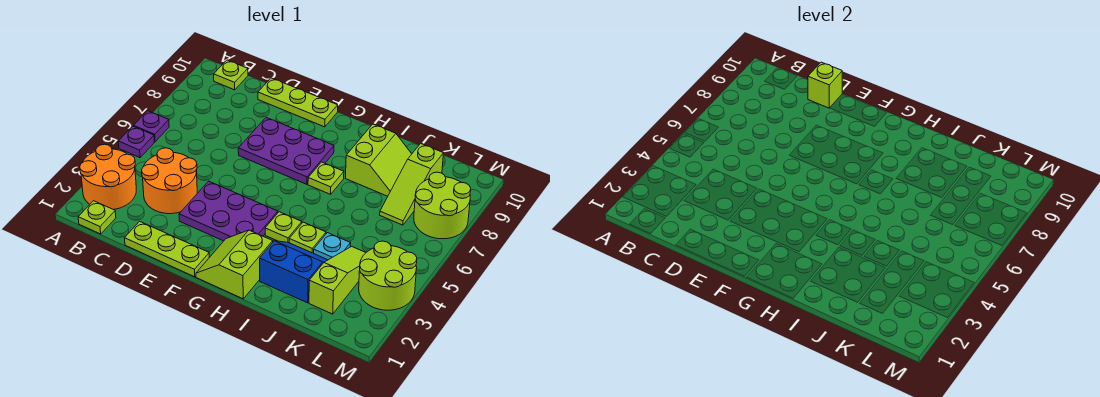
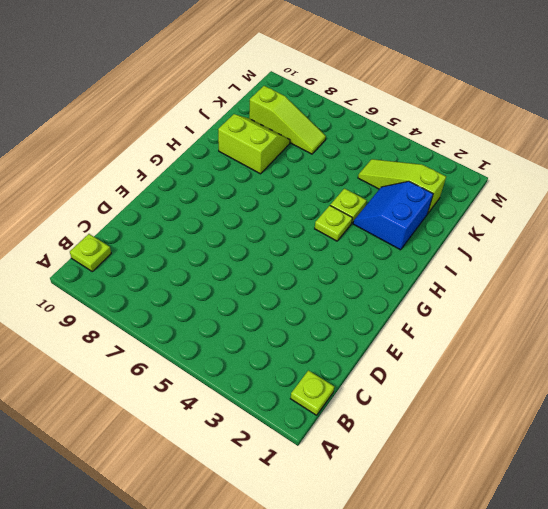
none -> orange round brick A2:B3 level 1
none -> purple plate A5 level 1
none -> purple plate A6 level 1

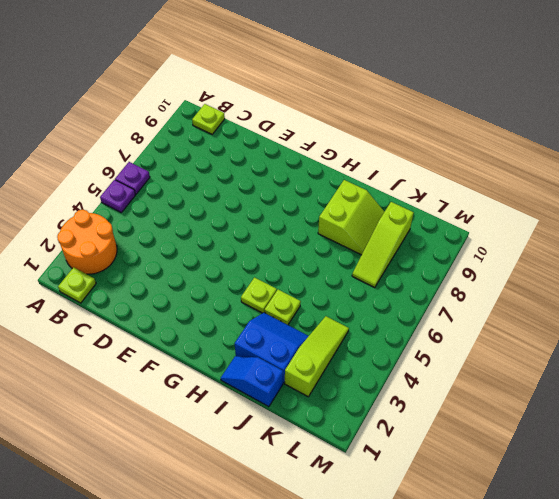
blue slope I1:J1 level 1 top J -> none
none -> orange round brick C3:D4 level 1
none -> lime plate D1:F1 level 1
none -> lime plate D10:F10 level 1

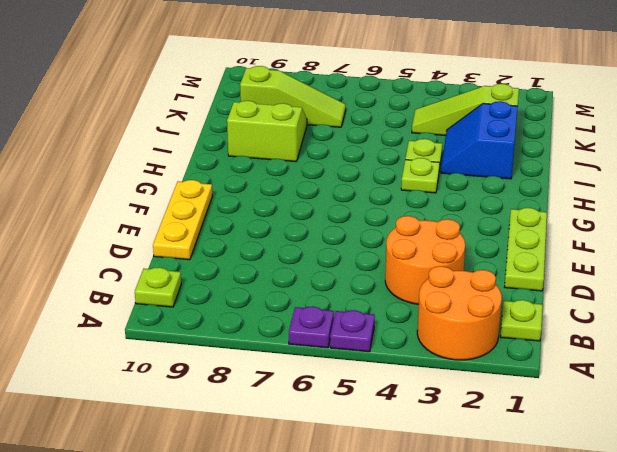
yellow plate D10:F10 level 1 -> lime plate D10:F10 level 1
none -> purple plate E3:G4 level 1
none -> purple plate E7:G8 level 1
none -> lime slope G1:H2 level 1 top H

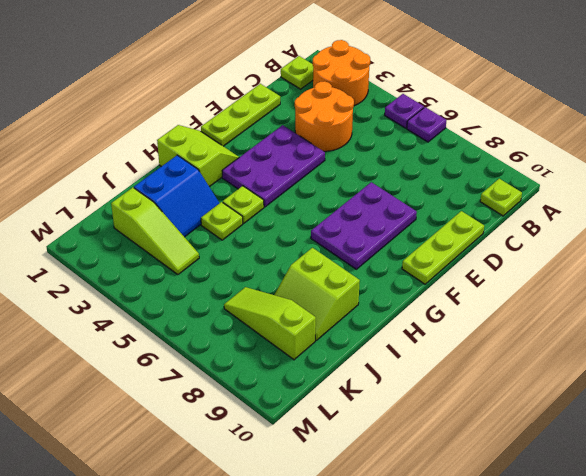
none -> lime plate H7 level 1
none -> cyan plate J4 level 1
none -> lime round brick L3:M4 level 1

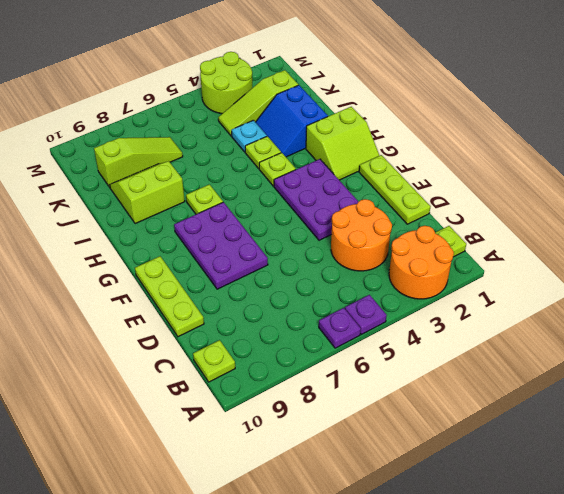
none -> lime round brick L7:M8 level 1
none -> lime brick D10 level 2

